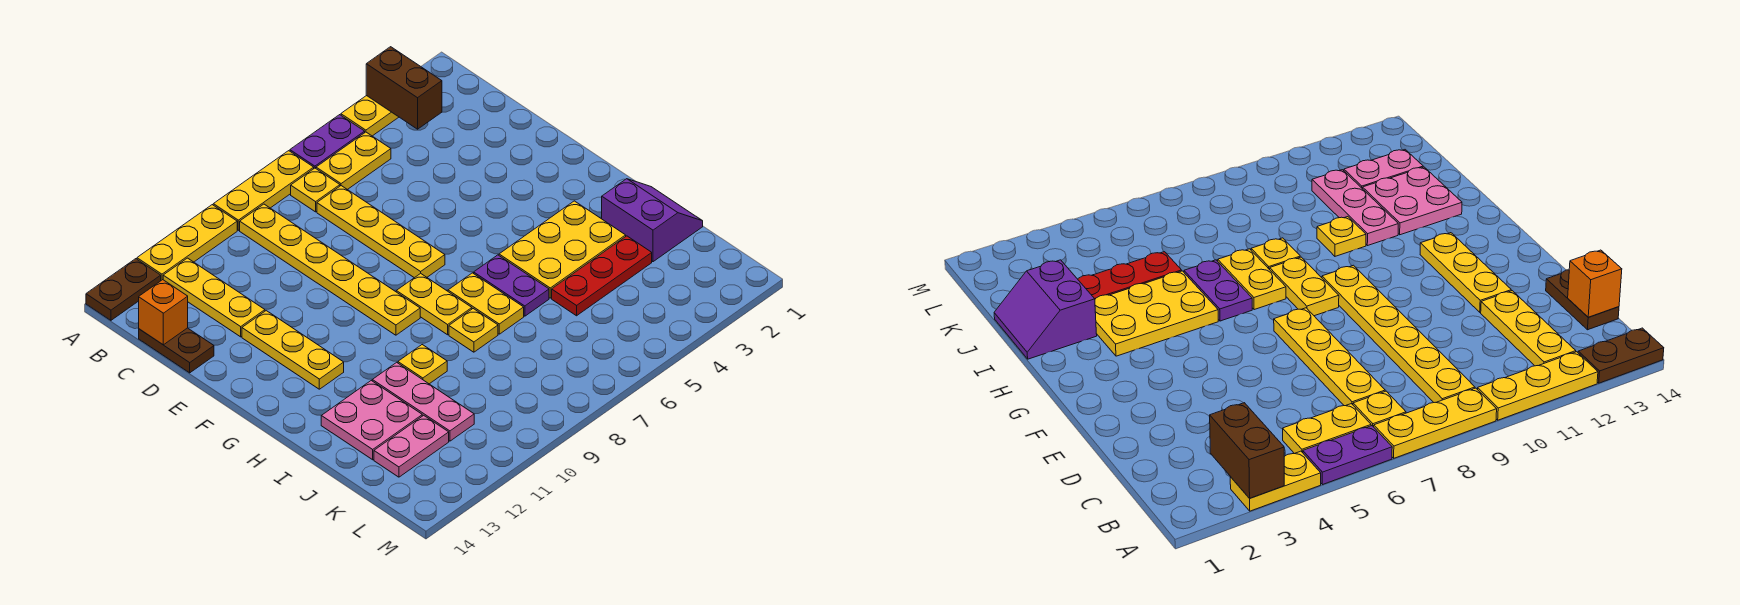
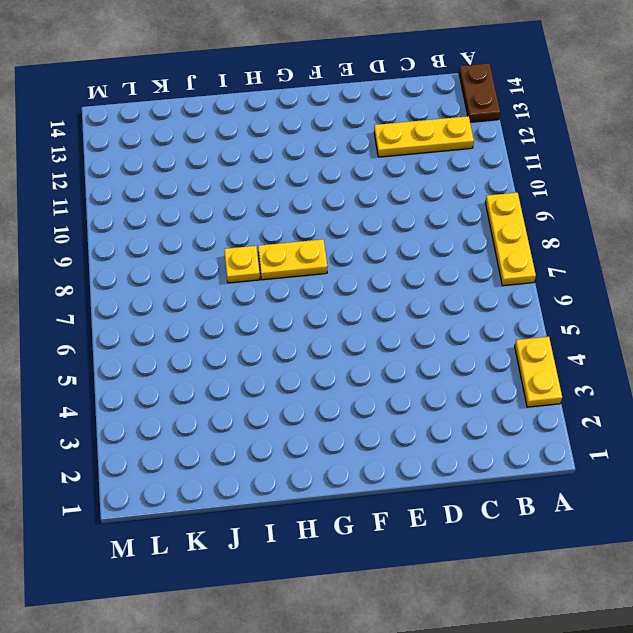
none -> purple plate A5:A6 level 1
none -> yellow plate A10:A12 level 1
none -> yellow plate B5:B6 level 1

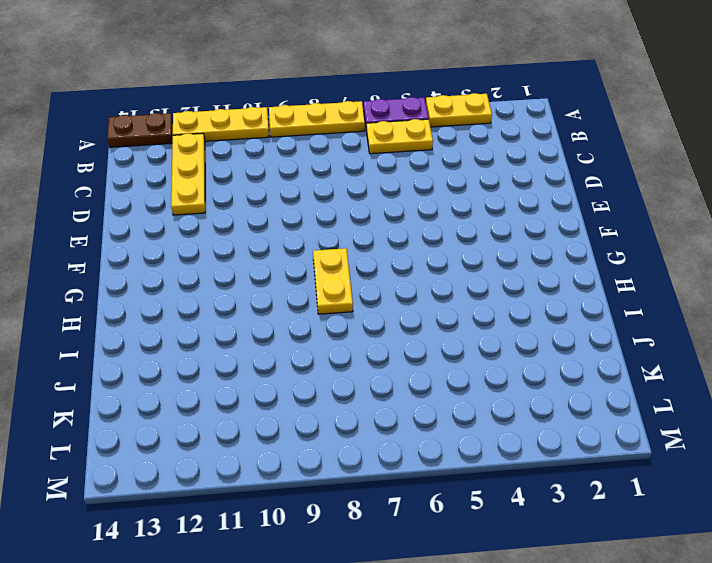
none -> yellow plate B7 level 1
none -> yellow plate B9:G9 level 1
none -> yellow plate C7:F7 level 1

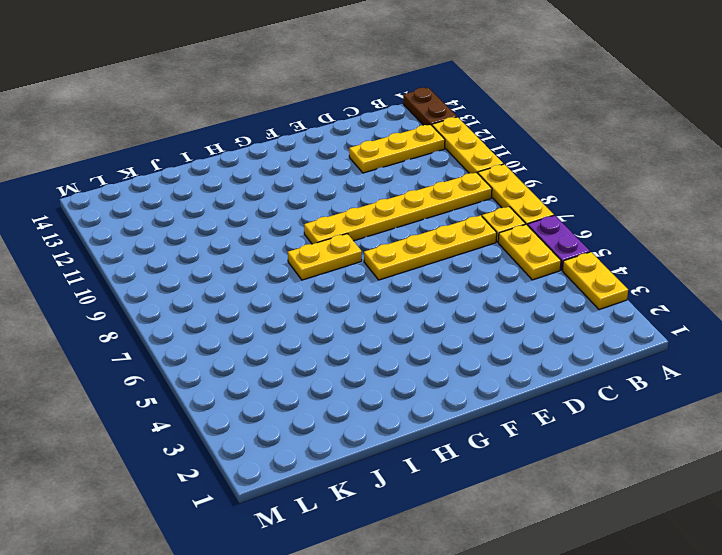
none -> brown plate C14:D14 level 1
none -> yellow plate E12:G12 level 1
none -> yellow plate H3:I5 level 1

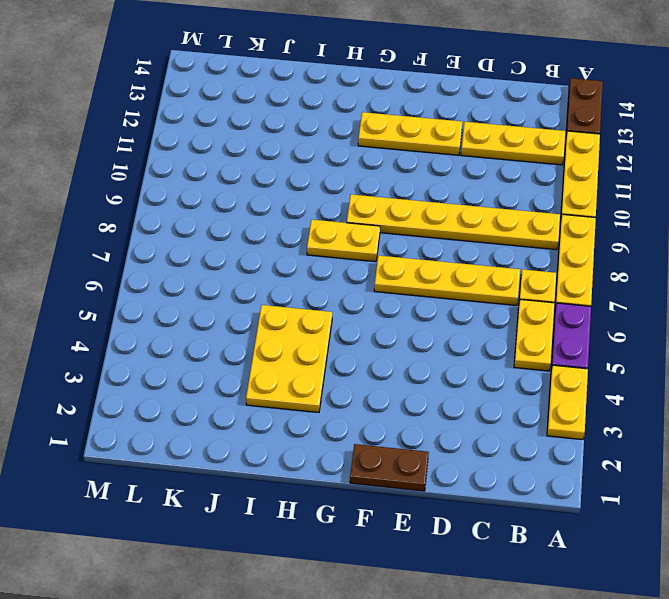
brown plate E1:F1 level 1 -> brown plate C14:D14 level 1
none -> purple plate H6:I6 level 1
none -> yellow plate H7:I7 level 1
none -> purple slope I1:J2 level 1 top 2

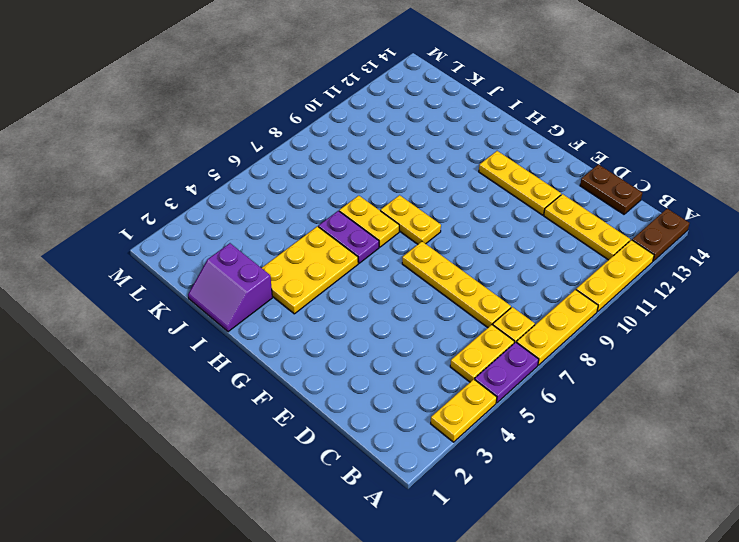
none -> yellow plate B9:G9 level 1
none -> yellow plate I8 level 1
none -> yellow plate I10 level 1

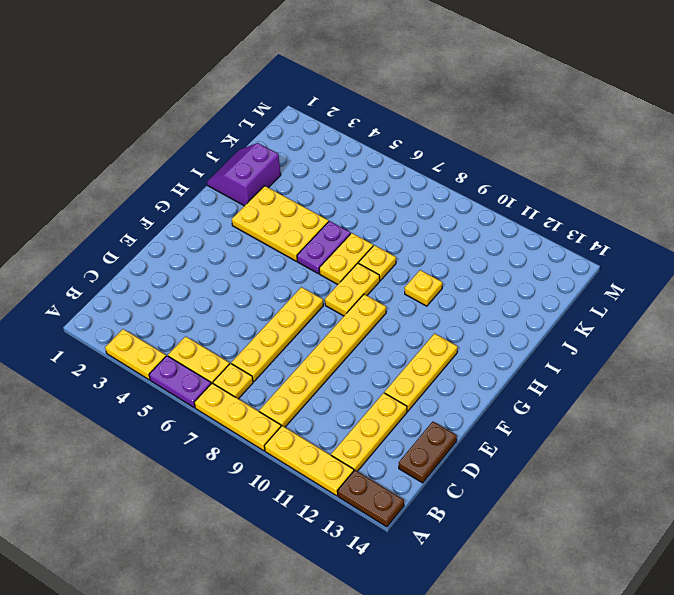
none -> pink plate I11:K11 level 1
none -> pink plate I12:J13 level 1
none -> red plate J3:J5 level 1

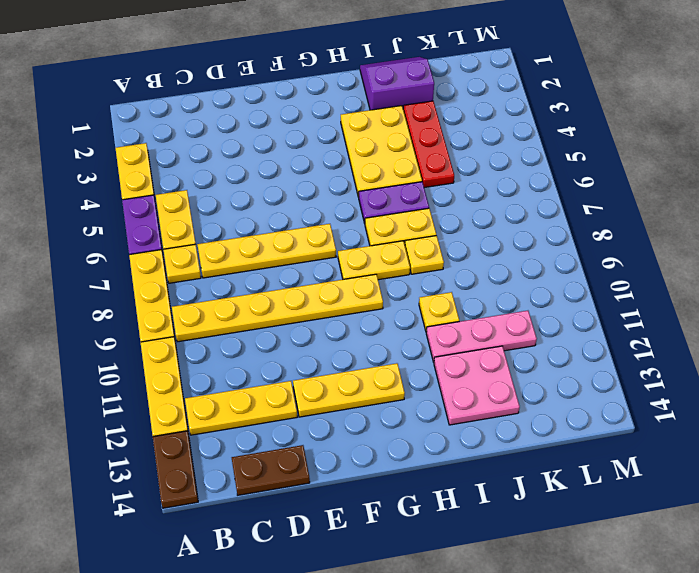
none -> pink plate K12:K13 level 1
none -> brown brick A3:B3 level 2
none -> orange brick C14 level 2

